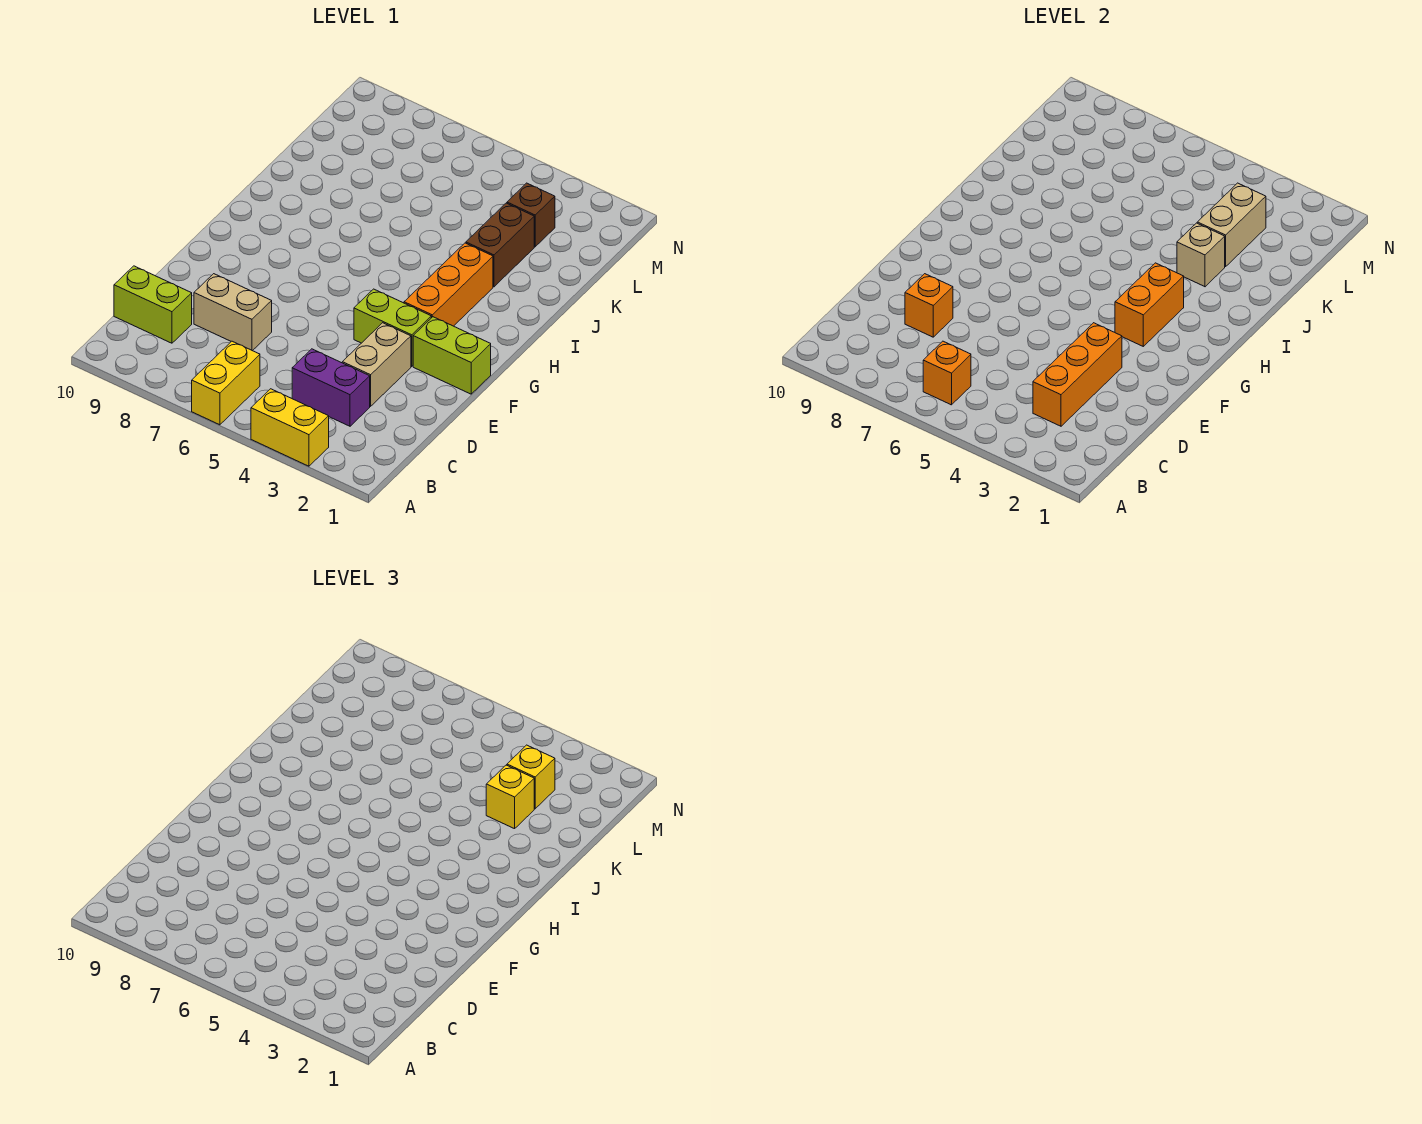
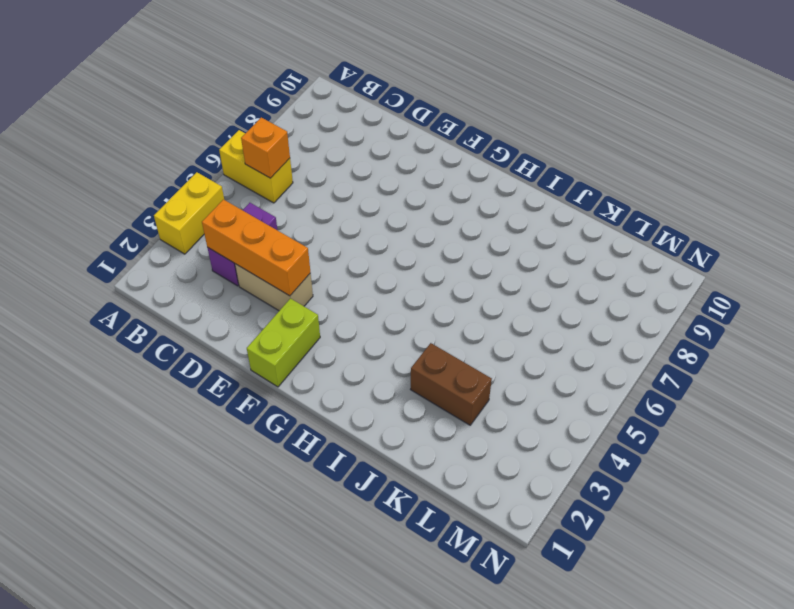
none -> lime brick C9:C10 level 1
none -> tan brick D7:D8 level 1
none -> lime brick F3:F4 level 1

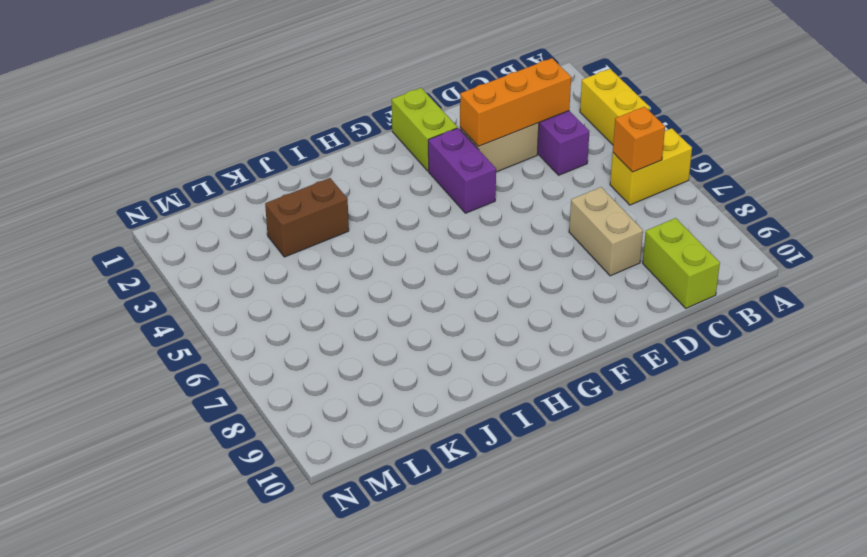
purple brick F3:F4 level 1 -> lime brick F3:F4 level 1
none -> orange brick G3:I3 level 1
none -> brown brick L3 level 1
none -> orange brick D8 level 2

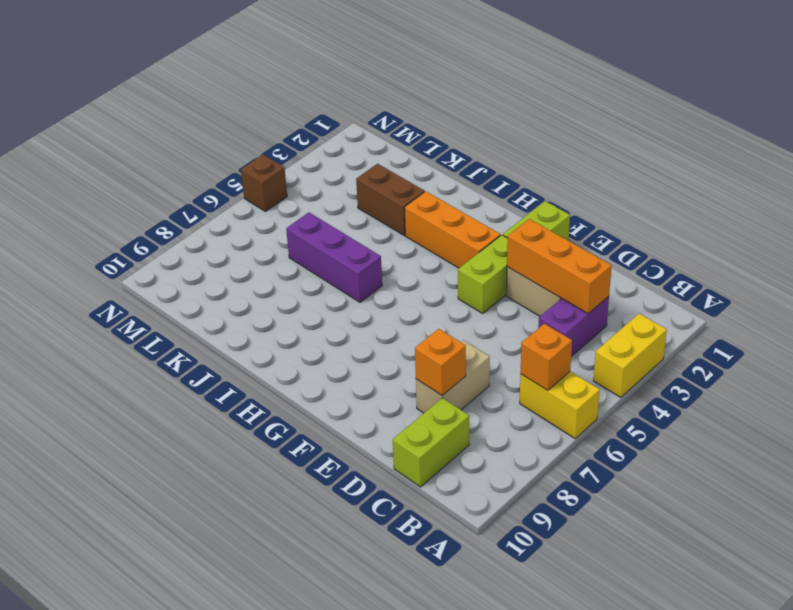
purple brick I6:K6 level 1 -> none
brown brick N5 level 1 -> brown brick L3 level 1
none -> orange brick G3:H3 level 2
none -> tan brick J3 level 2
none -> tan brick K3:L3 level 2

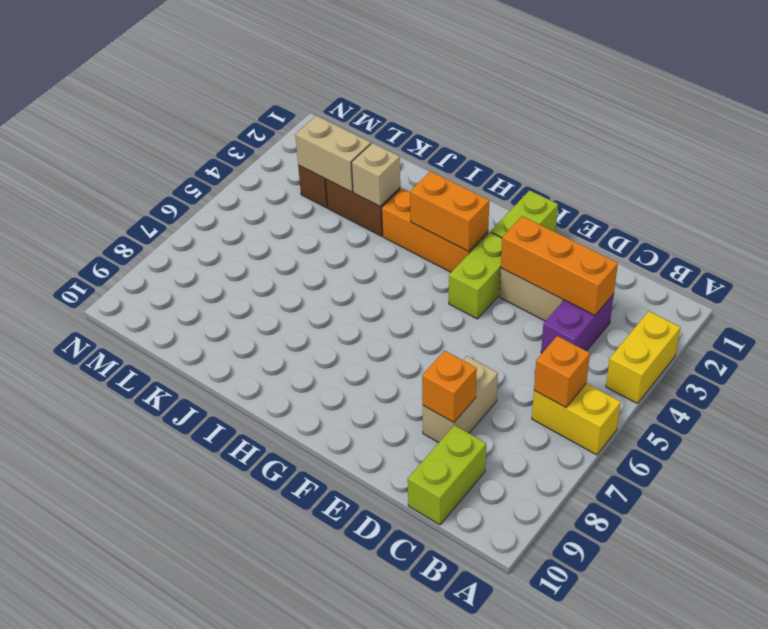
none -> yellow brick K3 level 3
none -> yellow brick L3 level 3

